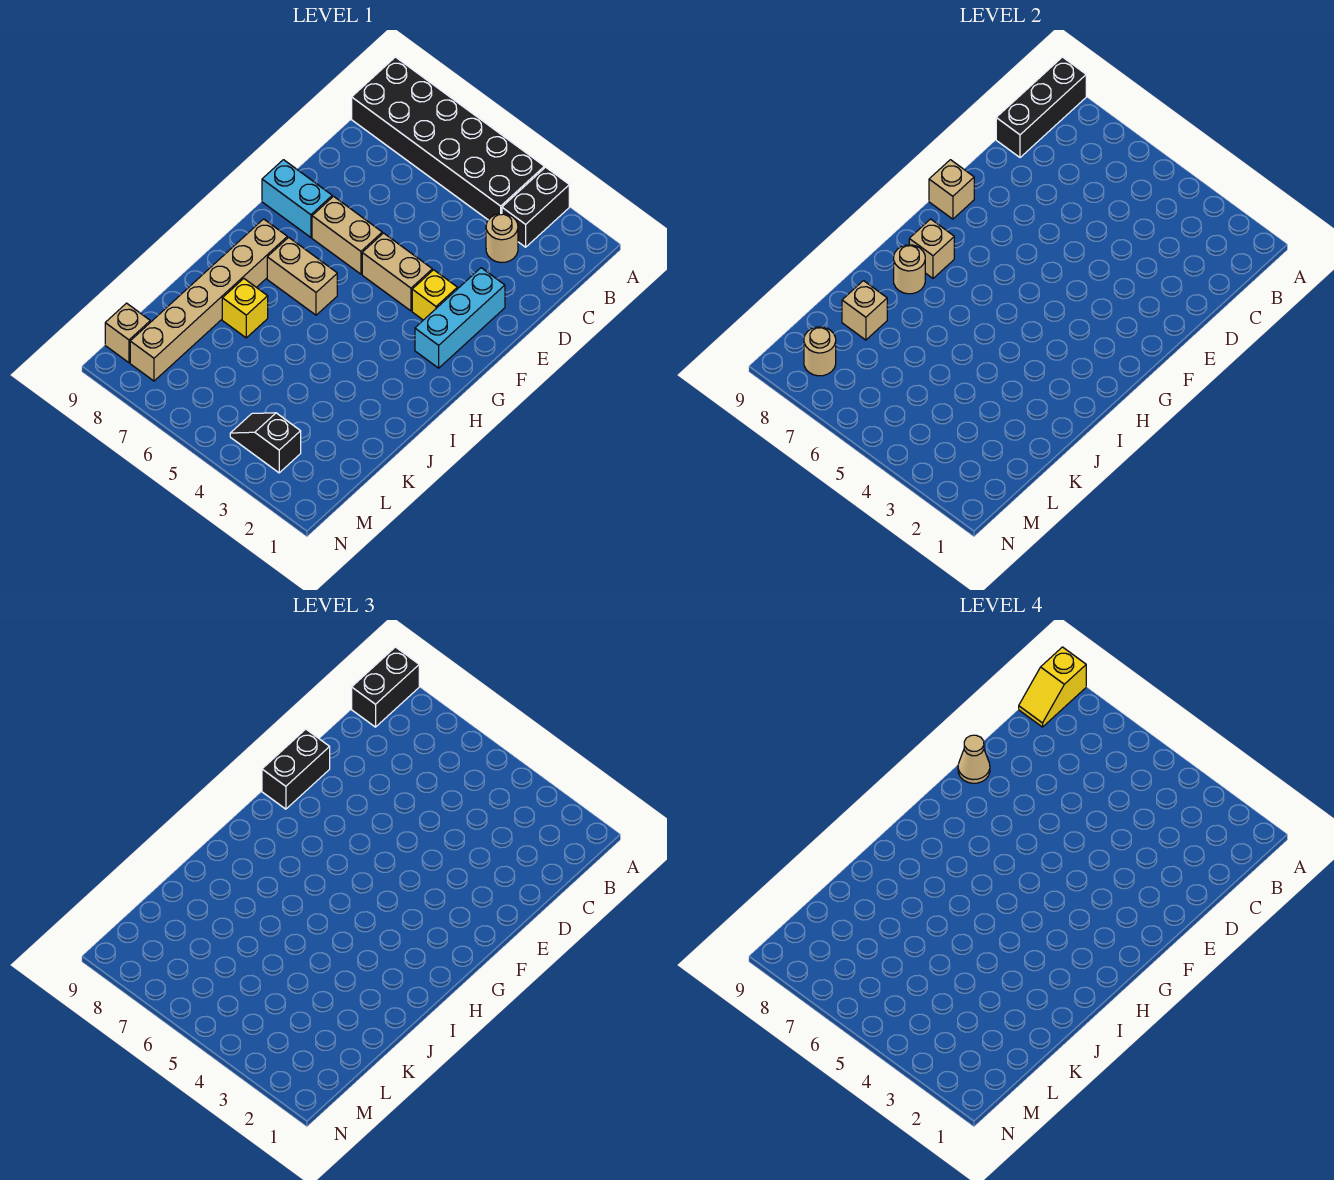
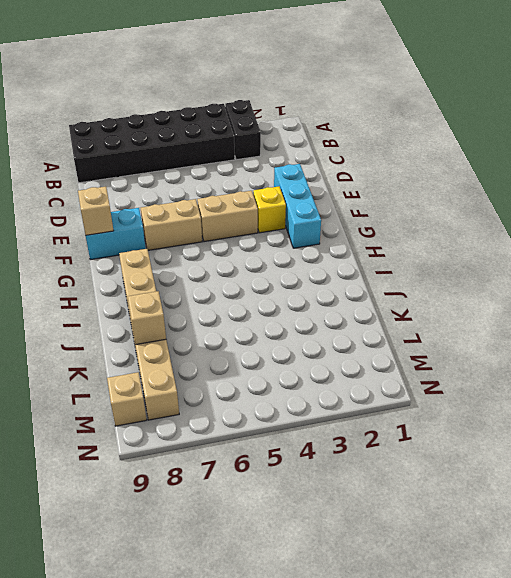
none -> tan round brick C3 level 1
none -> tan brick H6:H7 level 1
none -> yellow brick J7 level 1

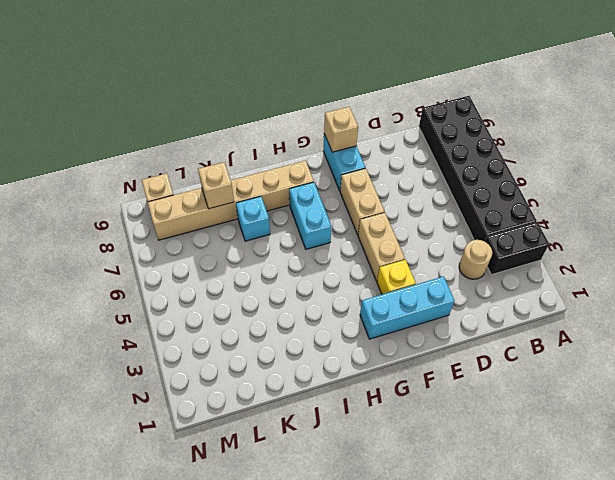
cyan brick H6:H7 level 1 -> tan brick H6:H7 level 1
cyan brick J7 level 1 -> yellow brick J7 level 1
none -> black slope M3:M4 level 1 top 3
none -> black brick A9:C9 level 2
none -> tan brick H8 level 2

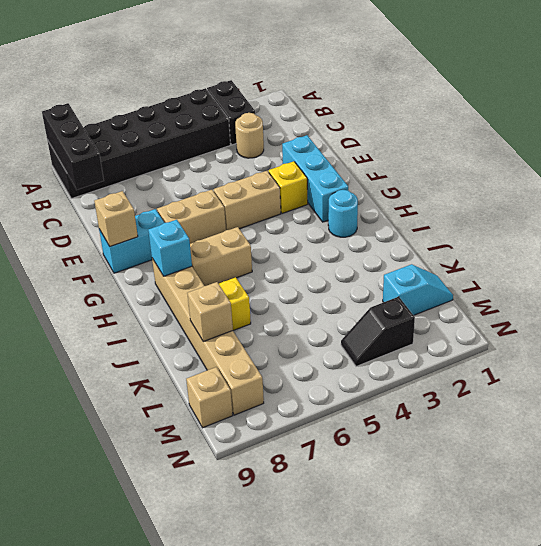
cyan round brick H2 level 1 -> none
cyan brick H8 level 2 -> tan brick H8 level 2
cyan slope L1:L2 level 1 top 2 -> none
none -> tan round brick I8 level 2
none -> tan round brick M8 level 2
none -> black brick A9:B9 level 3

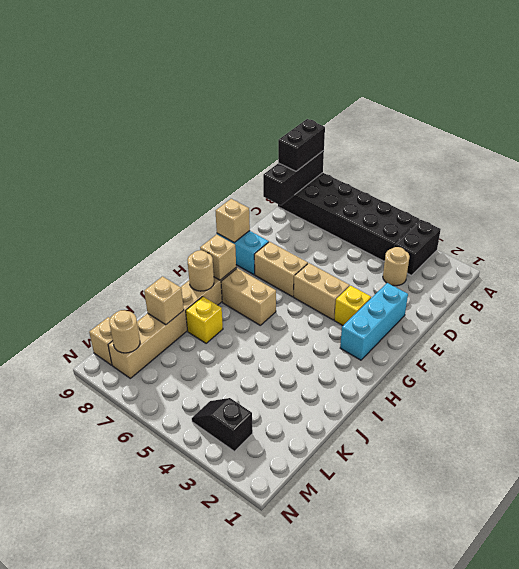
none -> black brick E9:F9 level 3
none -> yellow slope A9:B9 level 4 top A
none -> tan cone E9 level 4

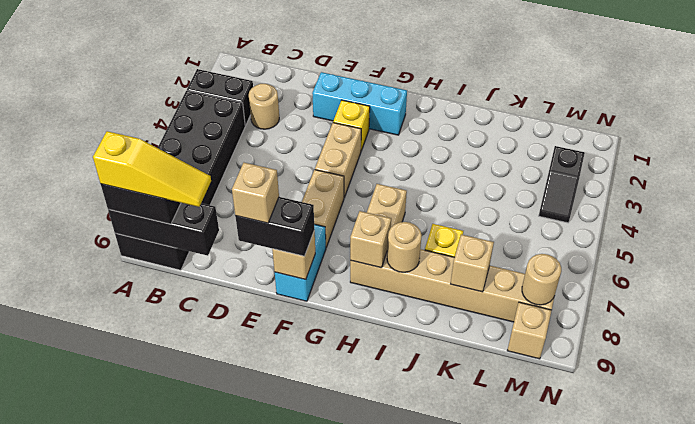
yellow slope A9:C9 level 4 top A -> yellow slope A9:B9 level 4 top A
tan brick E9 level 4 -> tan cone E9 level 4

